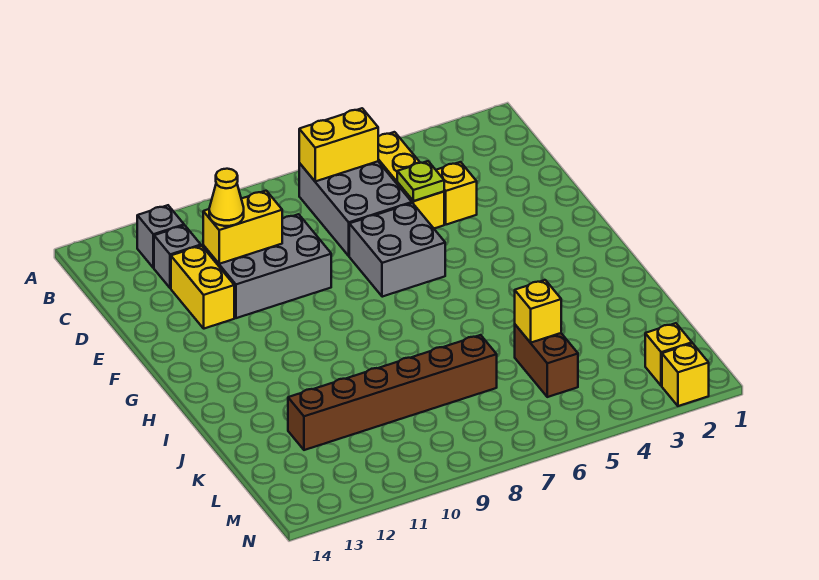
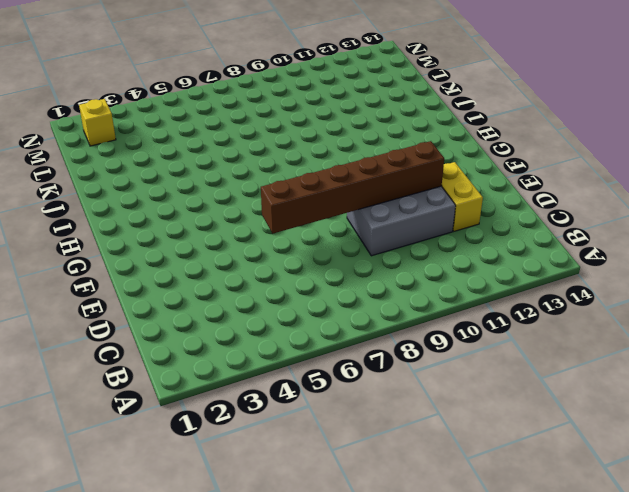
brown brick E6:E11 level 2 -> brown brick K7:K12 level 1
none -> yellow brick B5:D5 level 1
none -> grey brick B6:D7 level 1
none -> grey brick B12 level 1

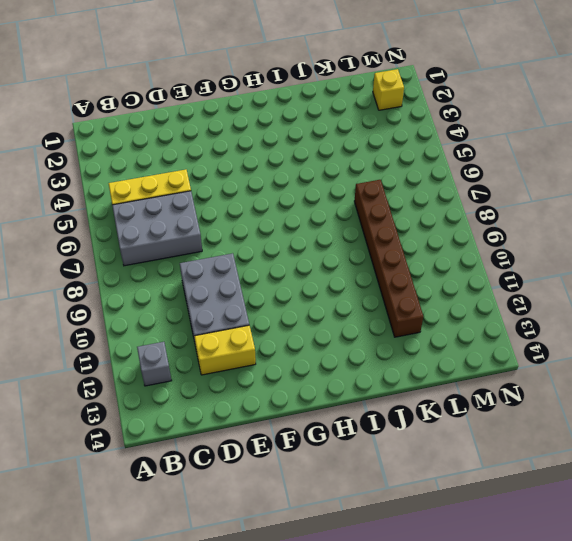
none -> grey brick C12 level 1
none -> yellow brick D4 level 1
none -> grey brick E6:F7 level 1

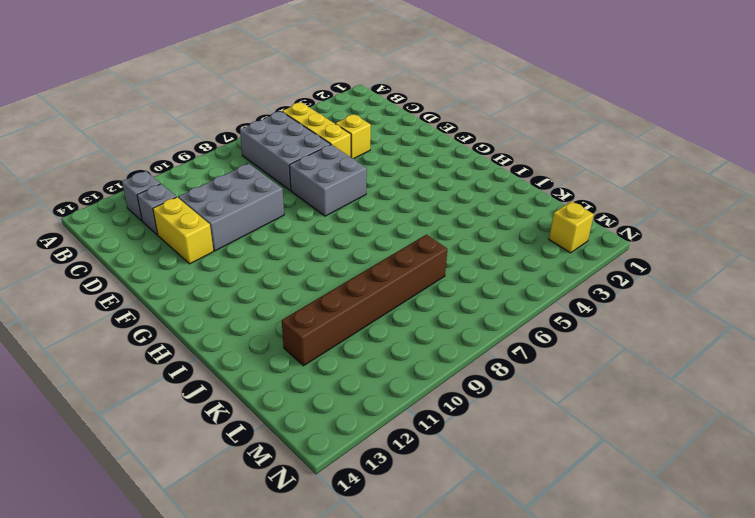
none -> brown brick K5:L5 level 1
none -> yellow brick N2 level 1
none -> yellow brick B6:B7 level 2

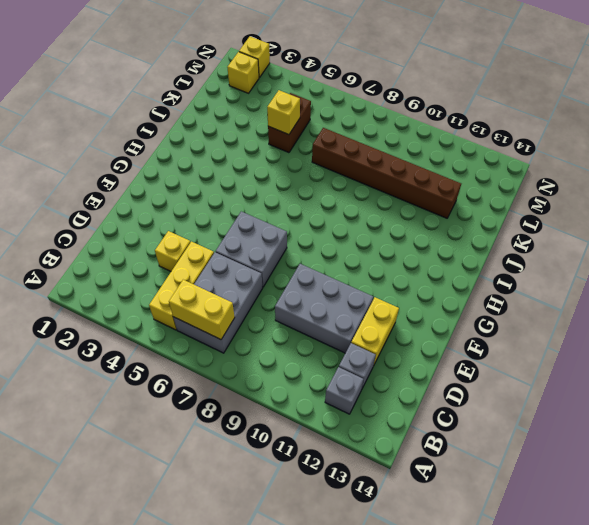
none -> lime plate D5 level 2
none -> yellow brick D10:D11 level 2
none -> yellow cone D11 level 3

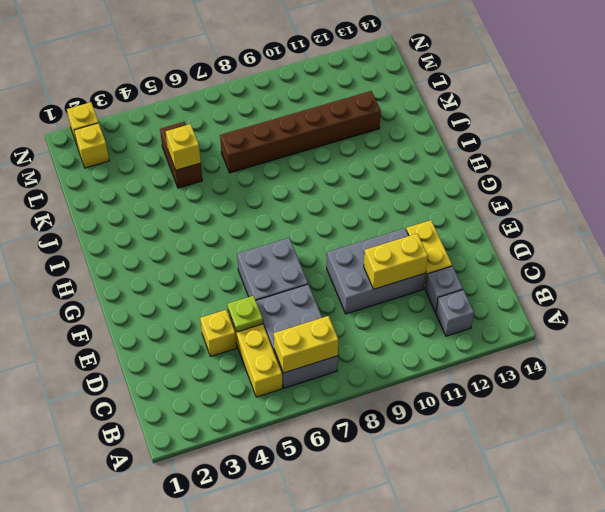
none -> yellow cone D11 level 3

